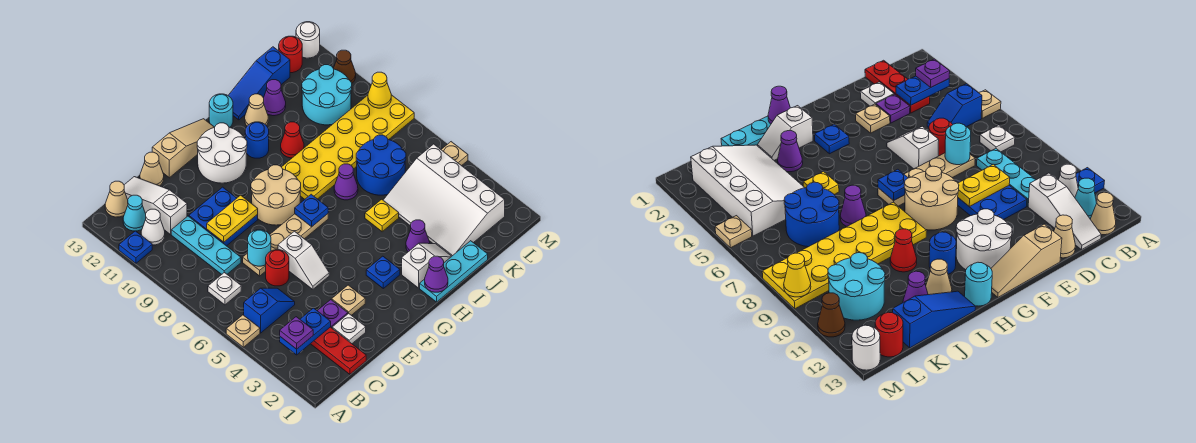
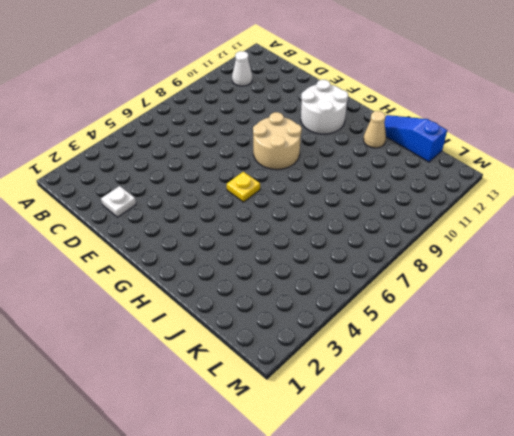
yellow plate G6 level 1 -> yellow plate I5 level 1
none -> tan plate A5 level 1
none -> blue plate A11 level 1
none -> blue slope B5:C5 level 1 top B
none -> white plate B7 level 1

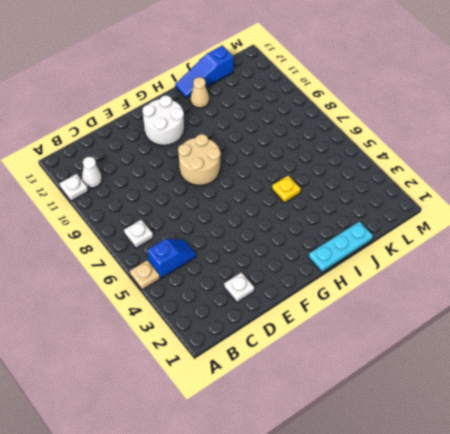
white plate A11 level 1 -> blue plate A11 level 1
none -> cyan cone B12 level 1
none -> tan cone B13 level 1
none -> red plate C1:C3 level 1
none -> cyan plate C8:C10 level 1

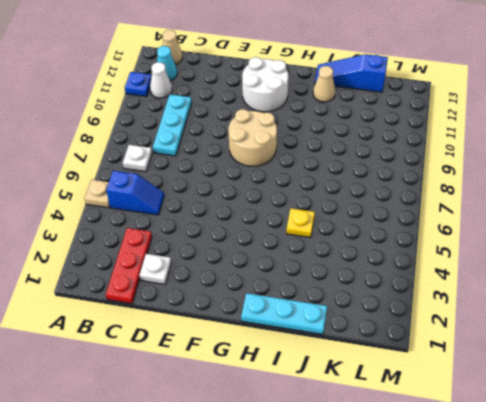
none -> white slope C11:C13 level 1 top 11
none -> purple plate D3 level 1
none -> red round brick D6 level 1
none -> tan plate D7:G7 level 1

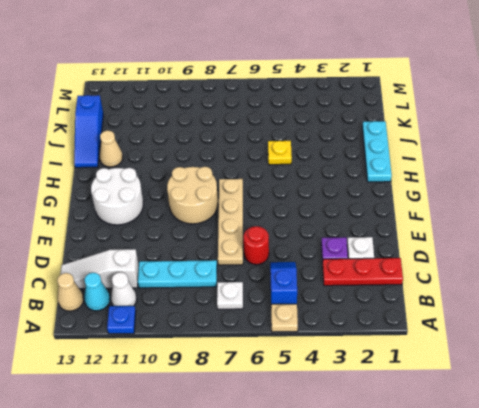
none -> blue plate D9:E10 level 1
none -> tan cone D13 level 1
none -> tan plate E3 level 1
none -> white slope E5:E6 level 1 top 6

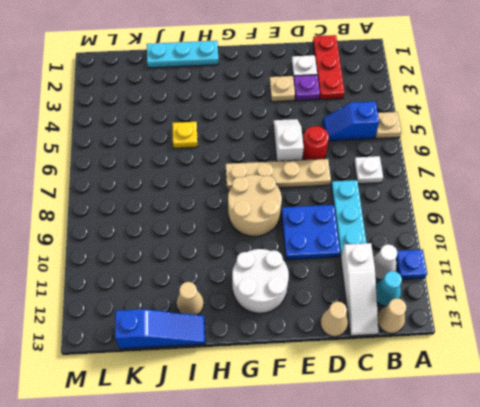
none -> tan slope E13:G13 level 1 top E
none -> blue plate G3 level 1
none -> white slope H2:I2 level 1 top H
none -> yellow plate H8:M9 level 1

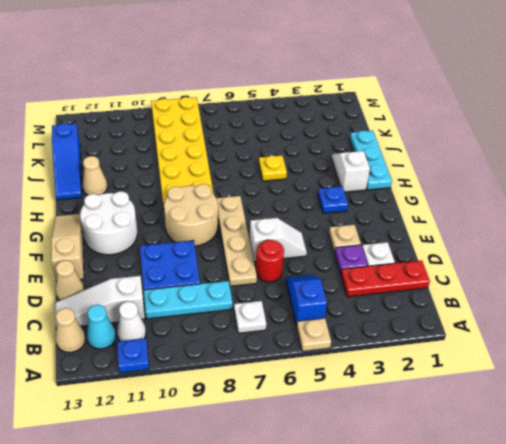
none -> blue round brick H11 level 1
none -> cyan round brick H13 level 1
none -> purple cone I3 level 1
none -> purple cone I7 level 1

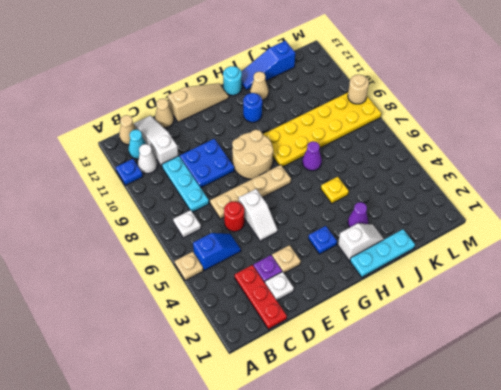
tan round brick M9 level 2 -> yellow cone M9 level 2
none -> white round brick F11:G12 level 1
none -> red cone I10 level 1
none -> white slope J2:L5 level 1 top L
none -> blue round brick J6:K7 level 1

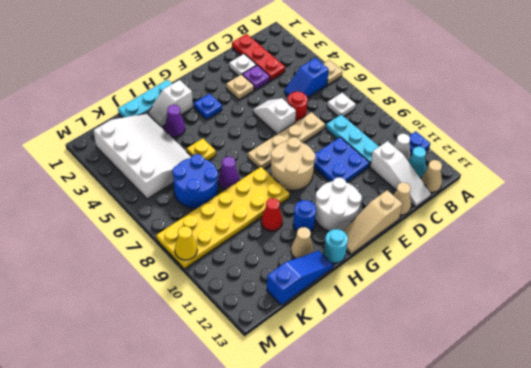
none -> purple cone J12 level 1
none -> cyan round brick K10:L11 level 1
none -> red round brick L13 level 1
none -> tan plate M5 level 1

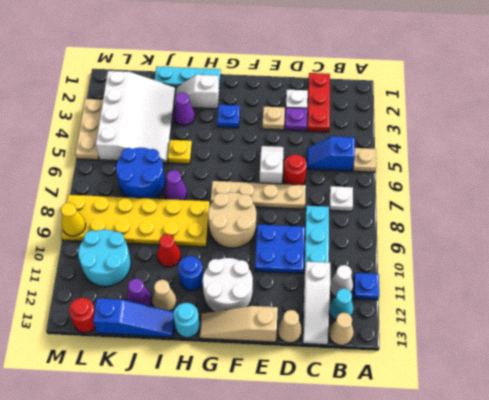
tan plate M3:M5 level 1 -> tan plate M5 level 1
none -> brown cone M11 level 1
none -> white round brick M13 level 1
none -> blue plate B3:C3 level 2
none -> cyan round brick D7 level 2

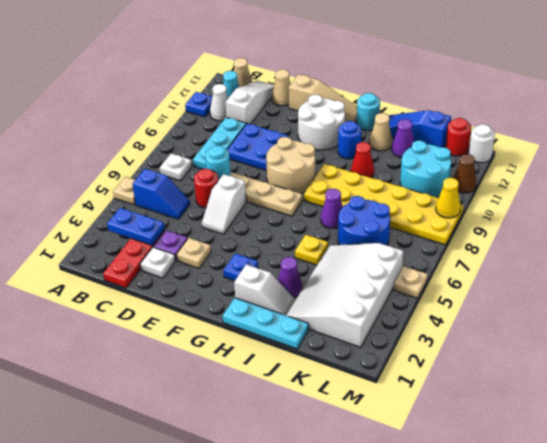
none -> yellow plate D9:E9 level 2
none -> blue plate G7 level 2
none -> purple cone H1 level 2
none -> purple plate B3 level 3

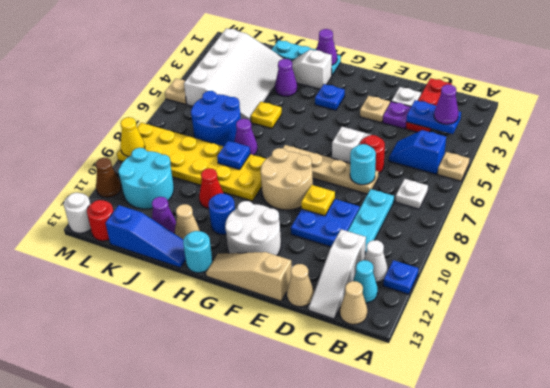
purple cone B3 level 3 -> purple plate B3 level 3
yellow plate E9 level 2 -> yellow plate D9:E9 level 2
blue plate I8 level 2 -> blue plate G7 level 2

